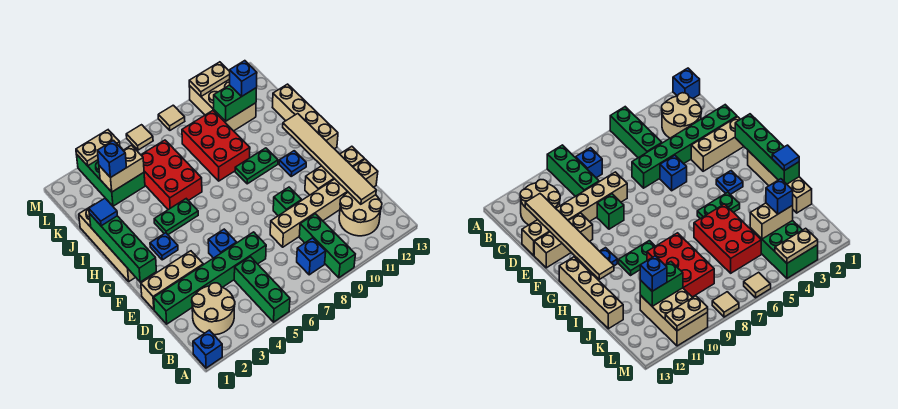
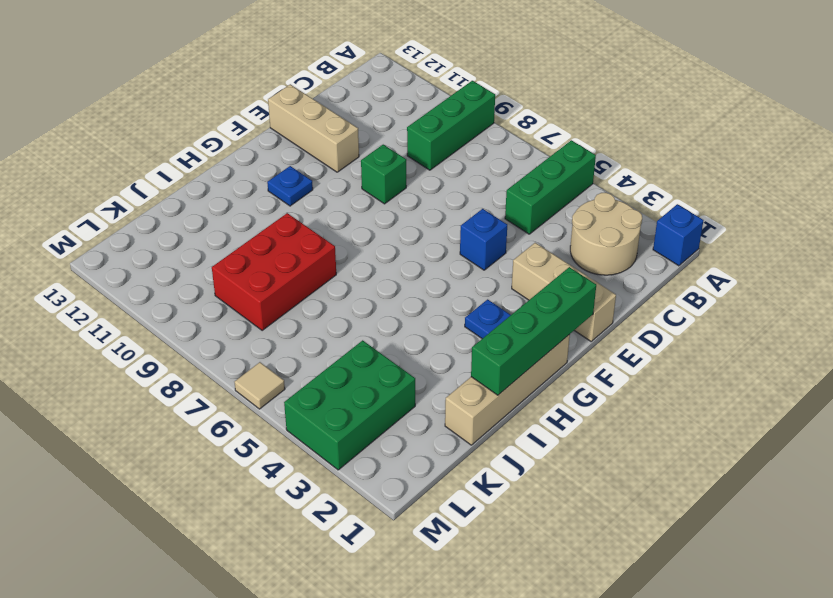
none -> blue brick B8 level 1
none -> tan round brick B11:C12 level 1
none -> green brick D1:D6 level 1
none -> tan brick D8:D13 level 1

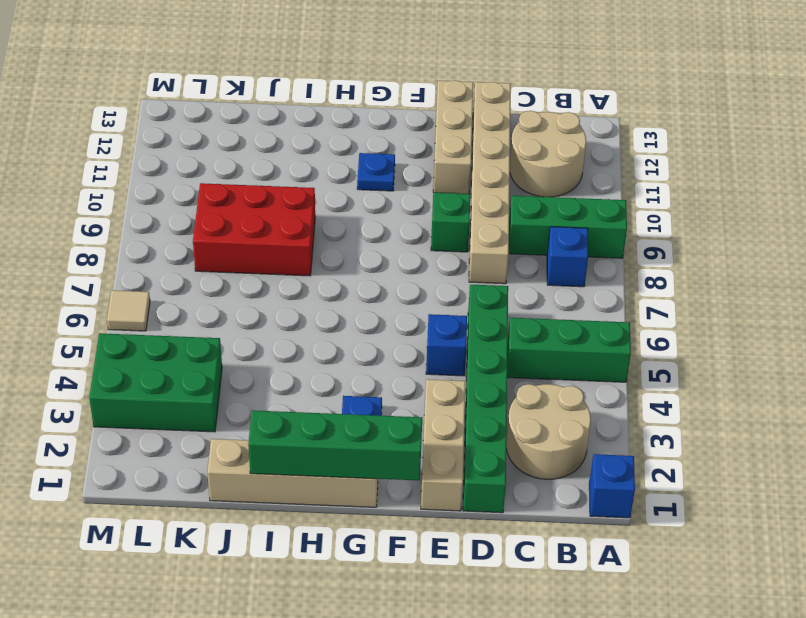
none -> tan brick G13:J13 level 1
none -> green plate H4:H5 level 1
none -> green plate H9:H10 level 1
none -> red brick I5:K6 level 1

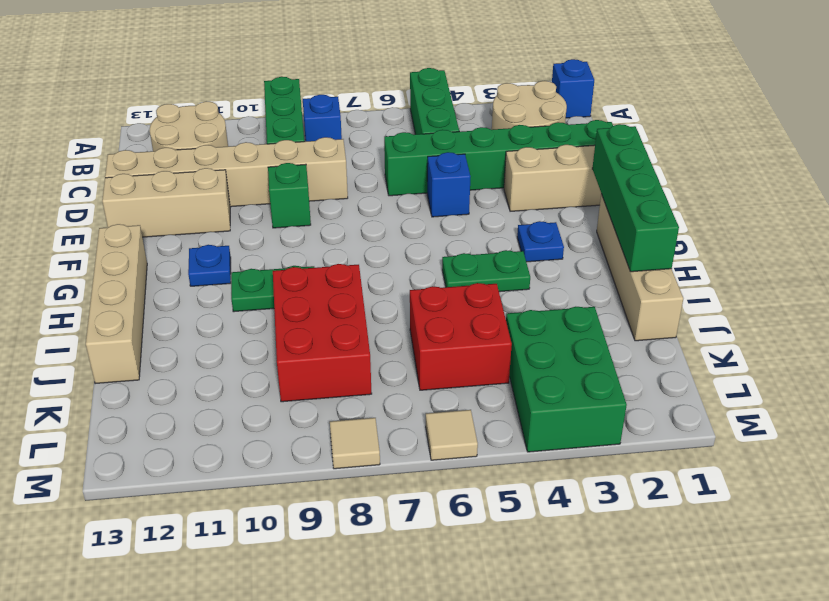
red brick J5:K6 level 1 -> red brick I5:K6 level 1
none -> tan brick K10:M11 level 1
none -> tan tile C12:H12 level 2
none -> tan brick K3:K4 level 2
none -> green brick K10:K11 level 2

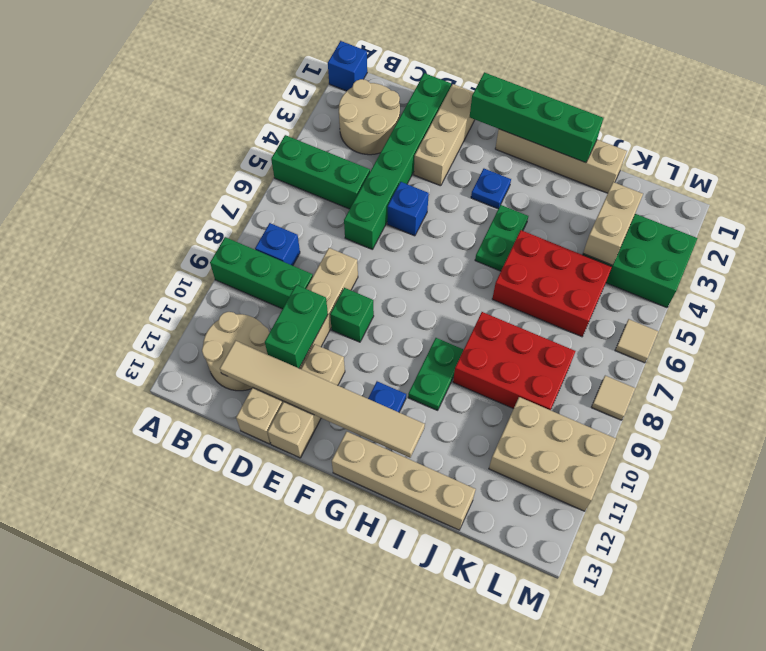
green brick D10:D11 level 2 -> green brick K10:K11 level 2
none -> tan plate M3:M4 level 2
none -> tan plate M10:M11 level 2
none -> blue tile I1 level 3
none -> blue brick K3 level 3

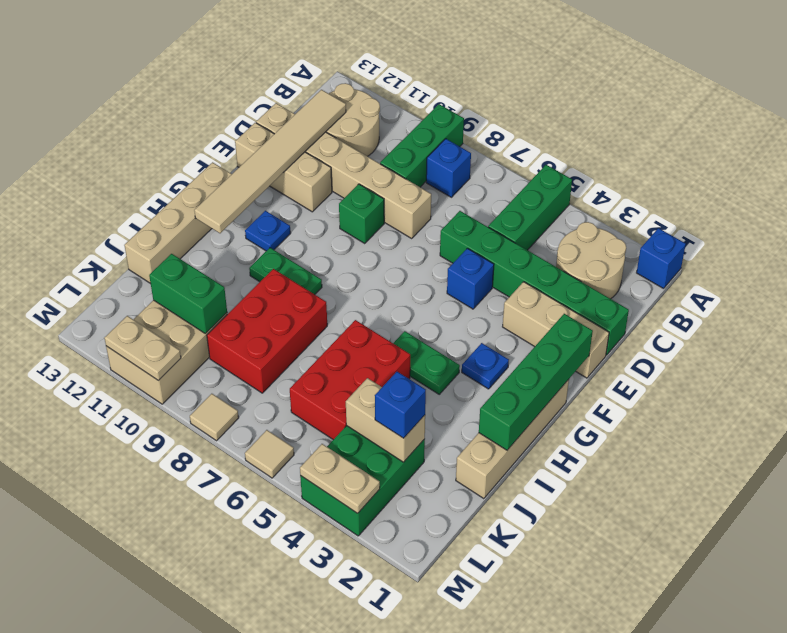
none -> blue tile I1 level 3
none -> blue brick K11 level 3

